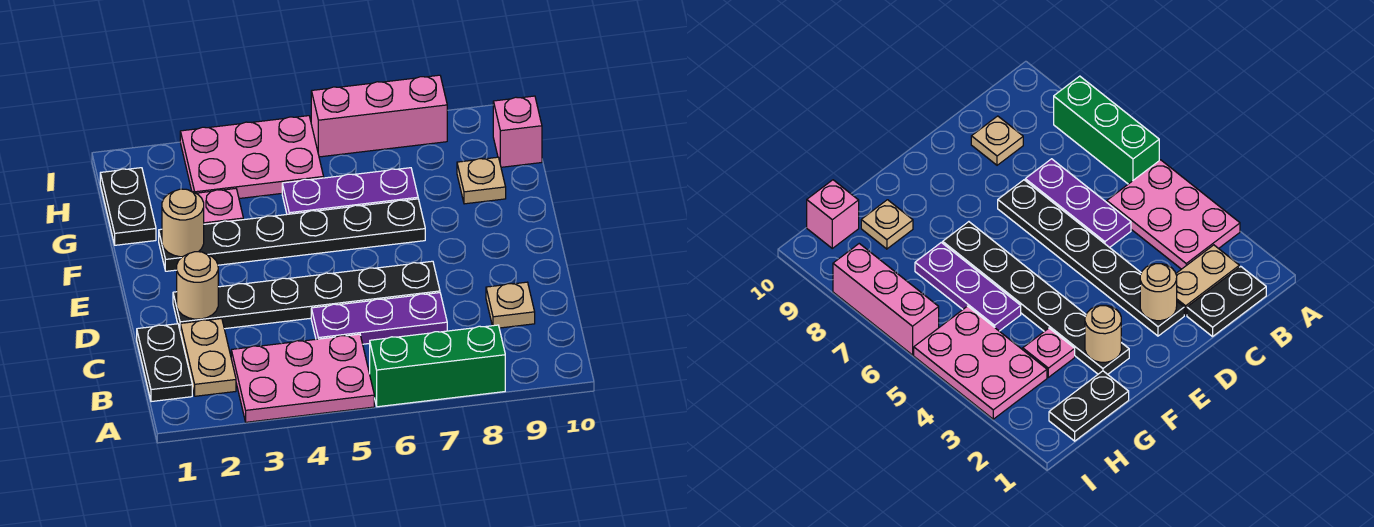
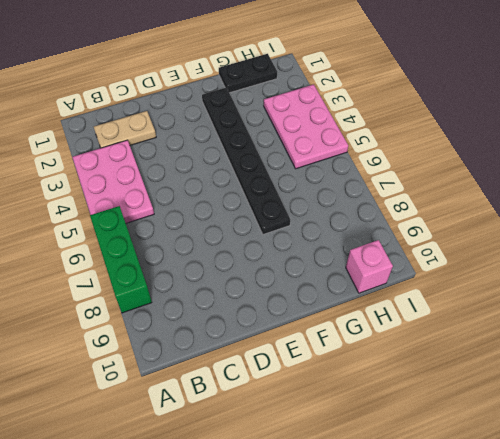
none -> black plate B1:C1 level 1
none -> purple plate C5:C7 level 1
none -> tan plate C9 level 1

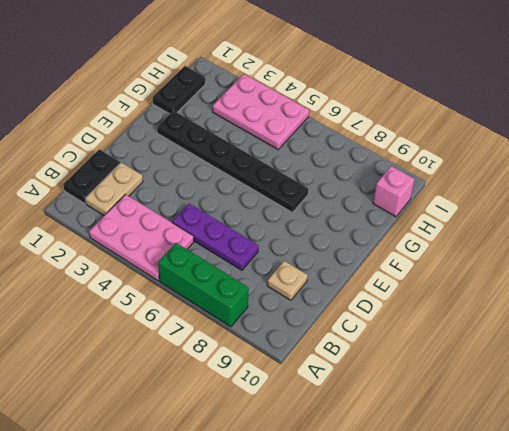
none -> black plate D2:D7 level 1
none -> pink plate G3 level 1
none -> purple plate G5:G7 level 1

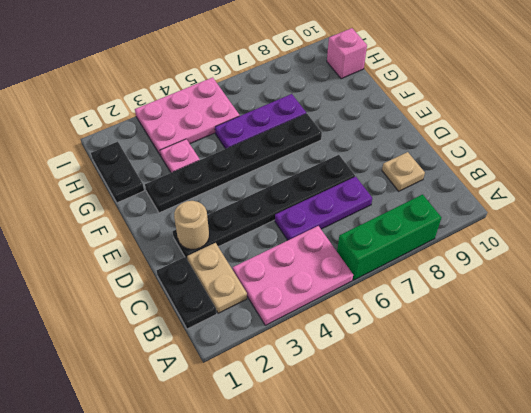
none -> tan plate G9 level 1
none -> pink brick I6:I8 level 1
none -> tan round brick F2 level 2

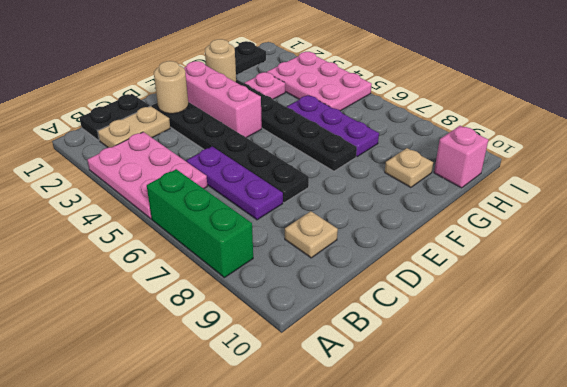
pink brick E2:E4 level 1 -> pink brick I6:I8 level 1

